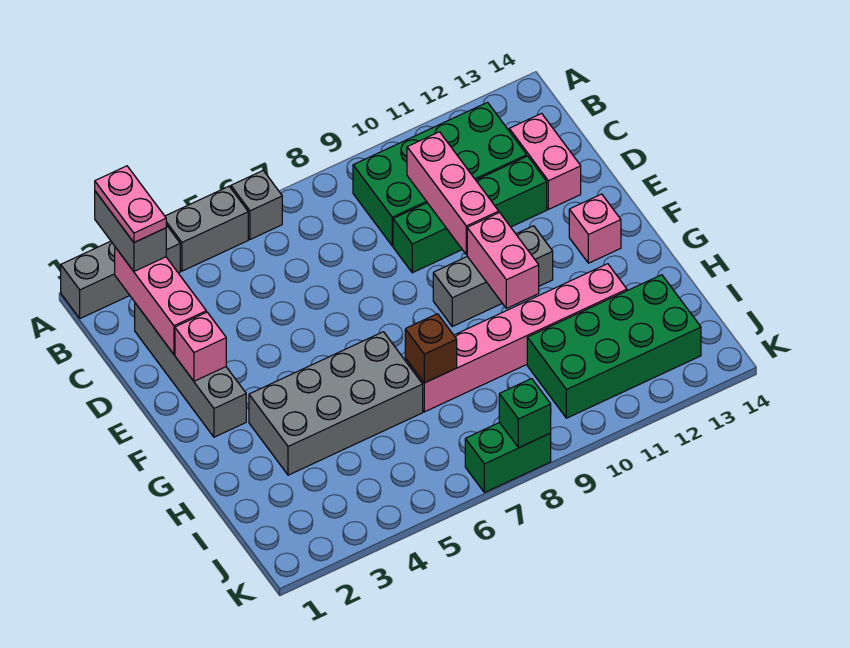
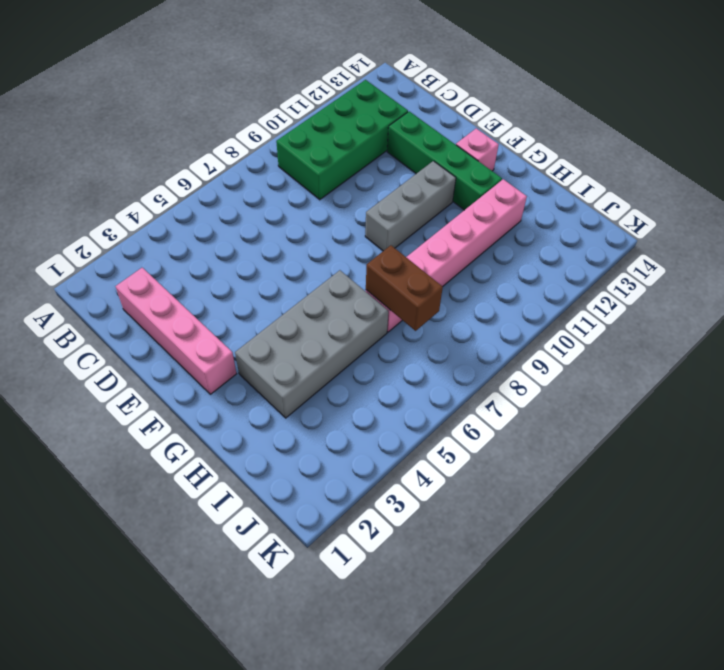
pink brick C2:F2 level 1 -> grey brick C2:F2 level 1
green brick D12:G12 level 1 -> green brick D9:D12 level 1
brown brick H7:I7 level 2 -> brown brick H7 level 2
none -> grey brick A1:A3 level 1
none -> grey brick A4:A5 level 1
none -> grey brick A6 level 1

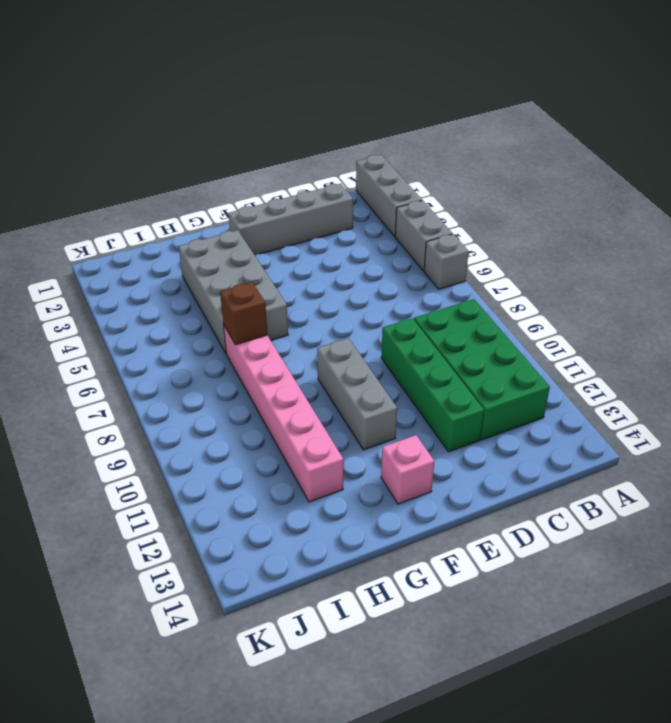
none -> pink brick C13:D13 level 1
none -> green brick I10:J13 level 1
none -> green brick K7:K8 level 1

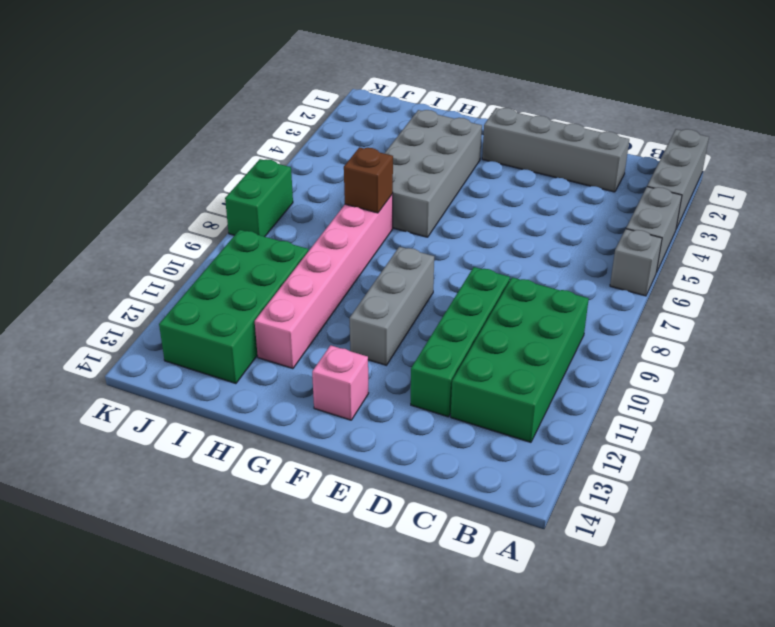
none -> pink brick C13:D13 level 1
none -> pink brick B2:D2 level 2
none -> pink brick C10:E10 level 2

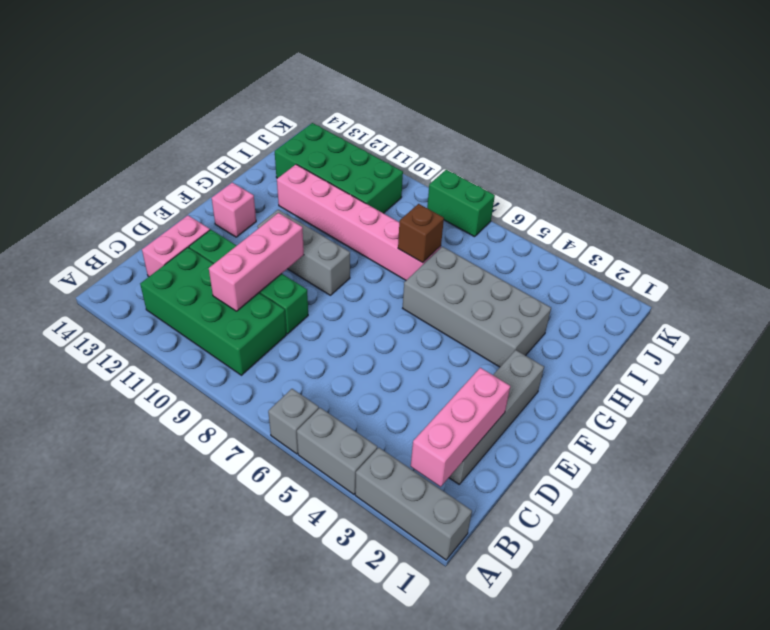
none -> pink brick E2 level 2
none -> pink brick F10:G10 level 2
none -> green brick K8 level 2

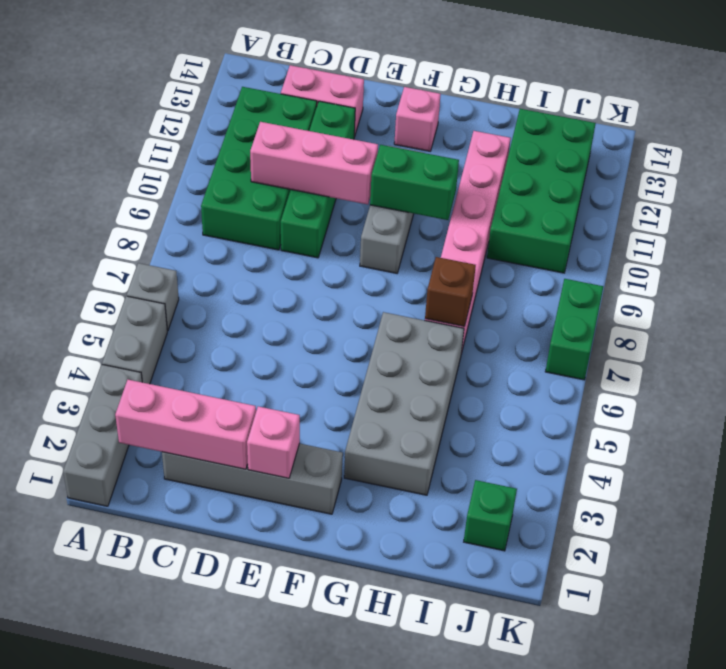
green brick F10:G10 level 2 -> pink brick F10:G10 level 2
green brick J2 level 1 -> green brick K8 level 2
none -> grey brick A2:B2 level 3
none -> pink plate A2:B2 level 4

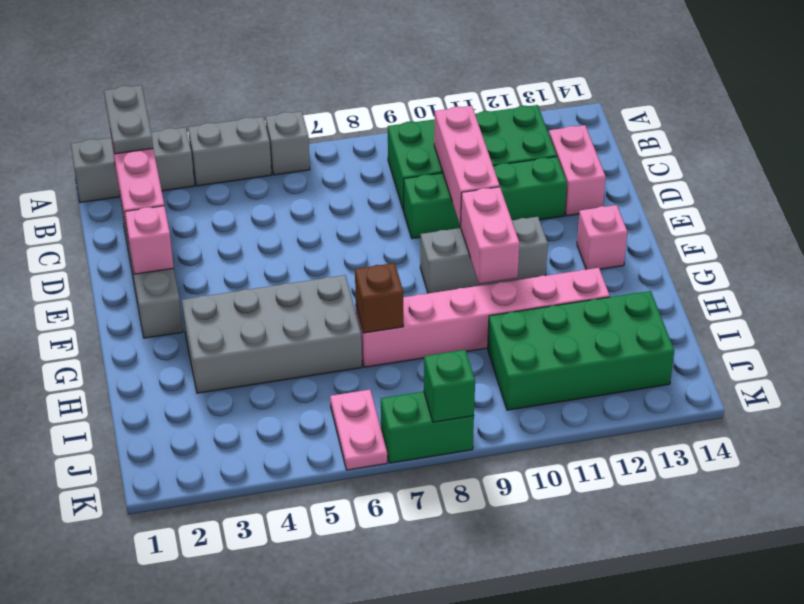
grey plate A2:B2 level 3 -> grey brick A2:B2 level 3
pink plate J6:K6 level 1 -> pink plate A2:B2 level 4

